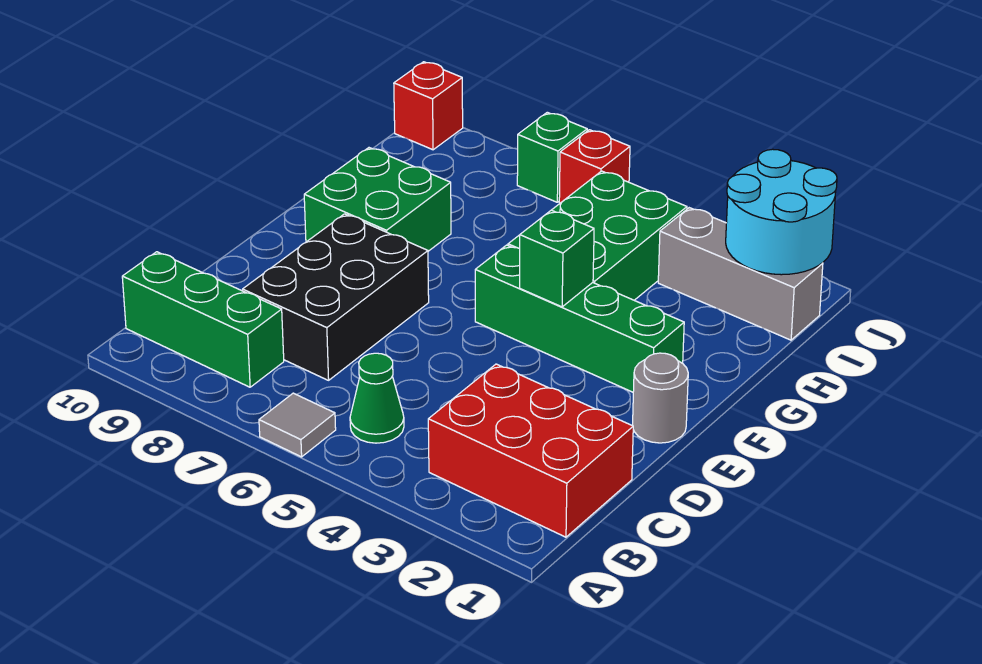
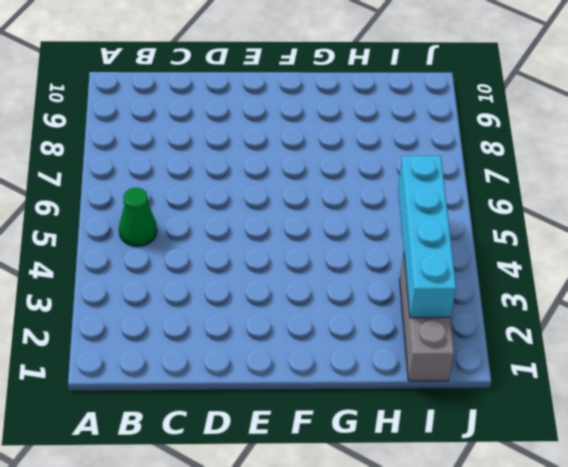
cyan brick I2:I5 level 2 -> cyan round brick I1:J2 level 2
none -> grey tile A6 level 1
none -> red brick B1:C3 level 1
none -> green brick B8:B10 level 1

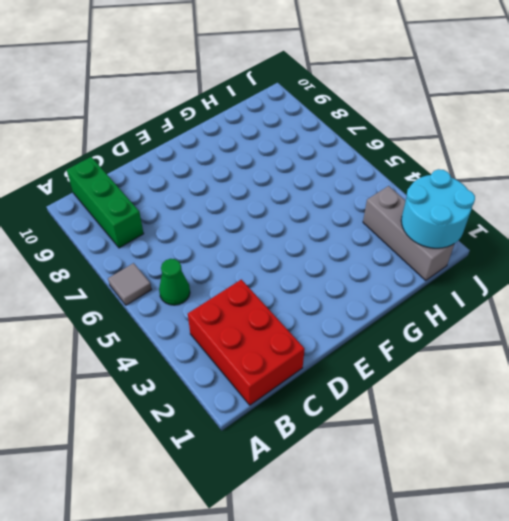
none -> black brick C7:E8 level 1
none -> grey round brick E1 level 1
none -> green brick F2:F5 level 1

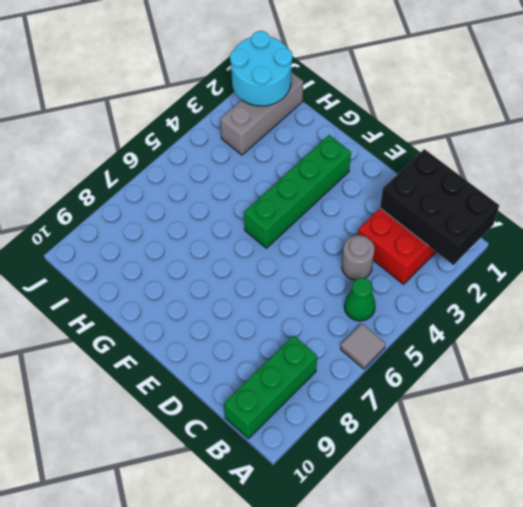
black brick A1:C2 level 2 -> black brick C7:E8 level 1
grey round brick C4 level 1 -> grey round brick E1 level 1
none -> green brick F8:G9 level 1
none -> green brick G4:I5 level 1
none -> red brick J6 level 1

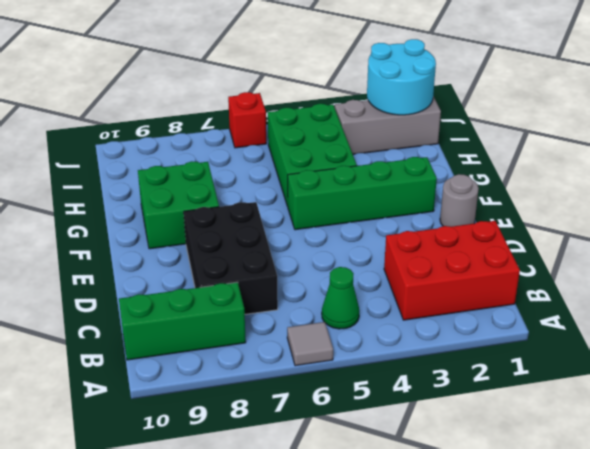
none -> green brick J7 level 1
none -> red brick J10 level 1
none -> green brick F4 level 2

